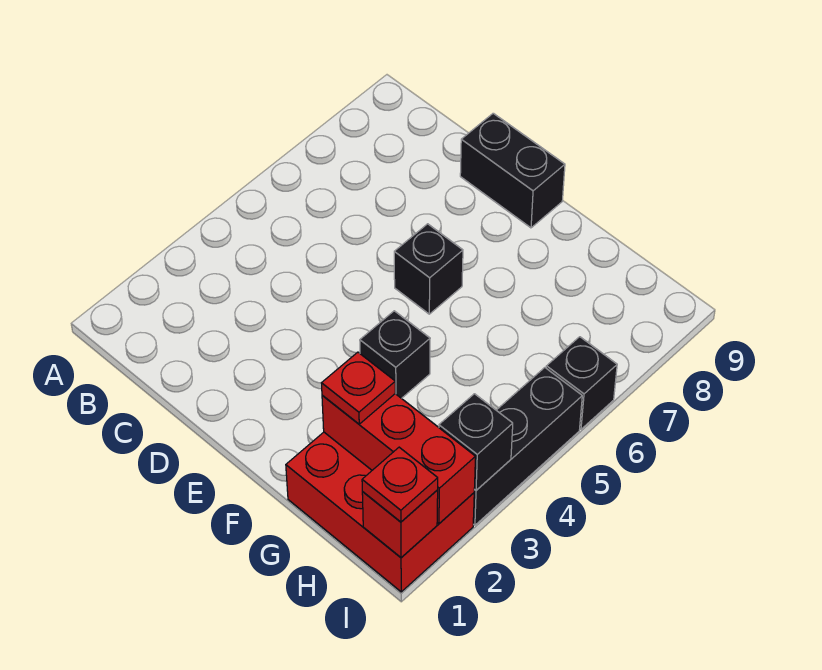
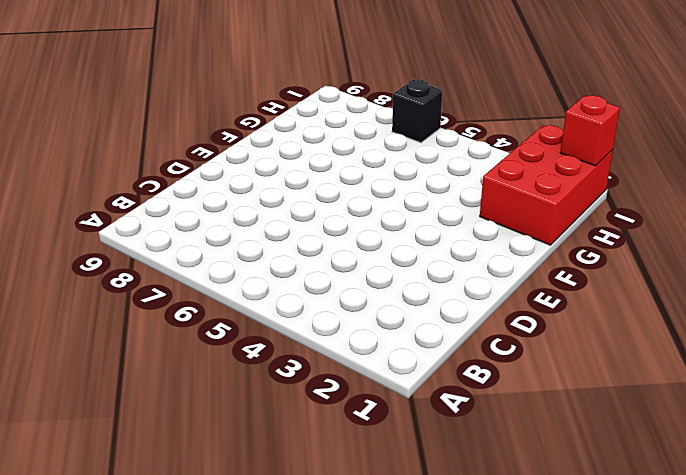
none -> black brick D9:E9 level 1
none -> black brick E6 level 1

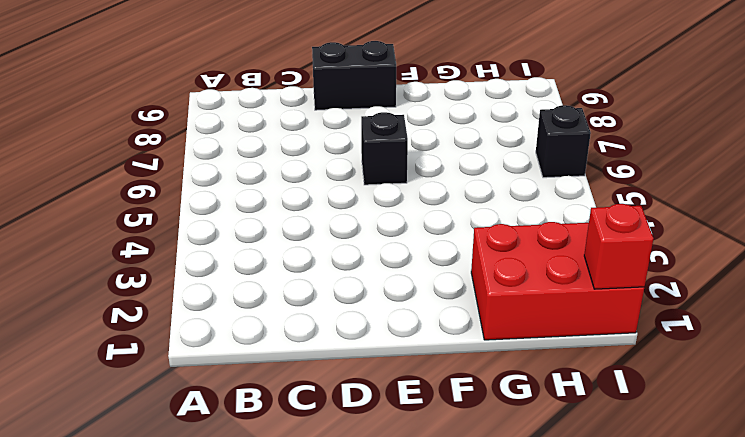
none -> black brick F4 level 1
none -> black brick I3:I5 level 1

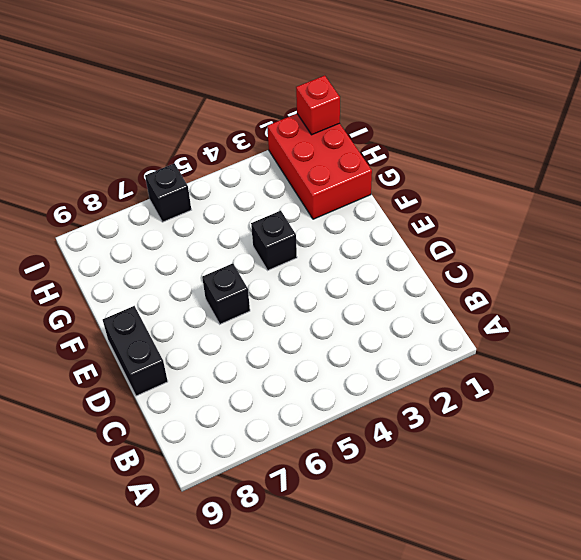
none -> black brick I3:I5 level 1
none -> red brick G2:I2 level 2

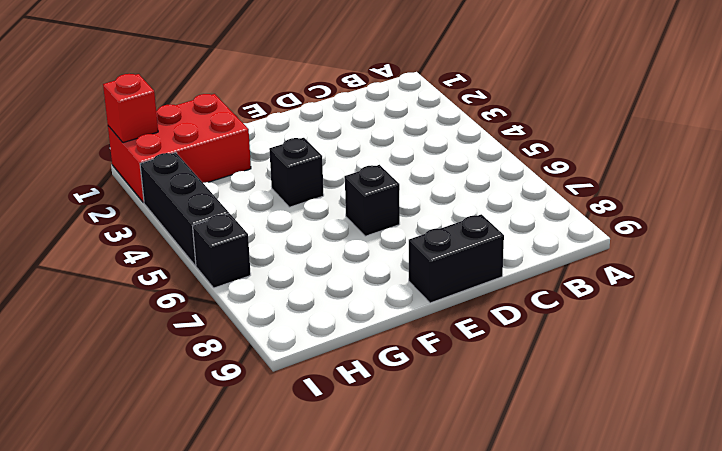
none -> red brick G2:I2 level 2
none -> black brick I3 level 2

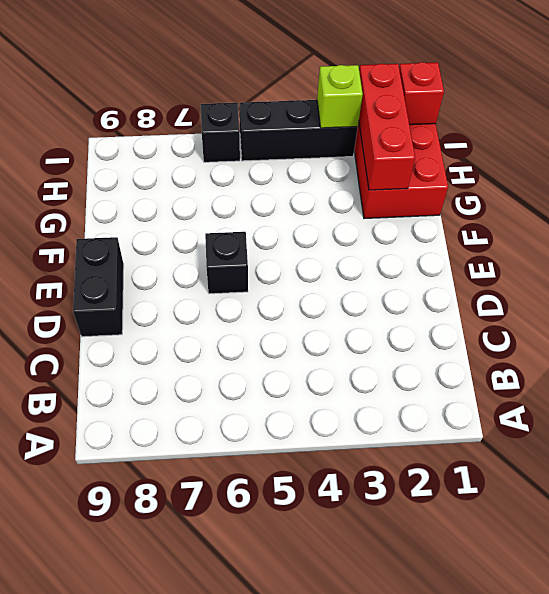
lime brick I3 level 2 -> black brick I3 level 2
none -> black brick F4 level 1
none -> red plate G2 level 3

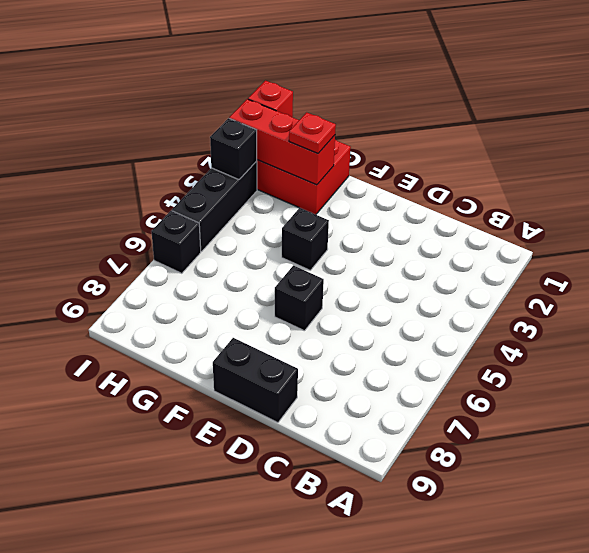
none -> red plate I1 level 3

